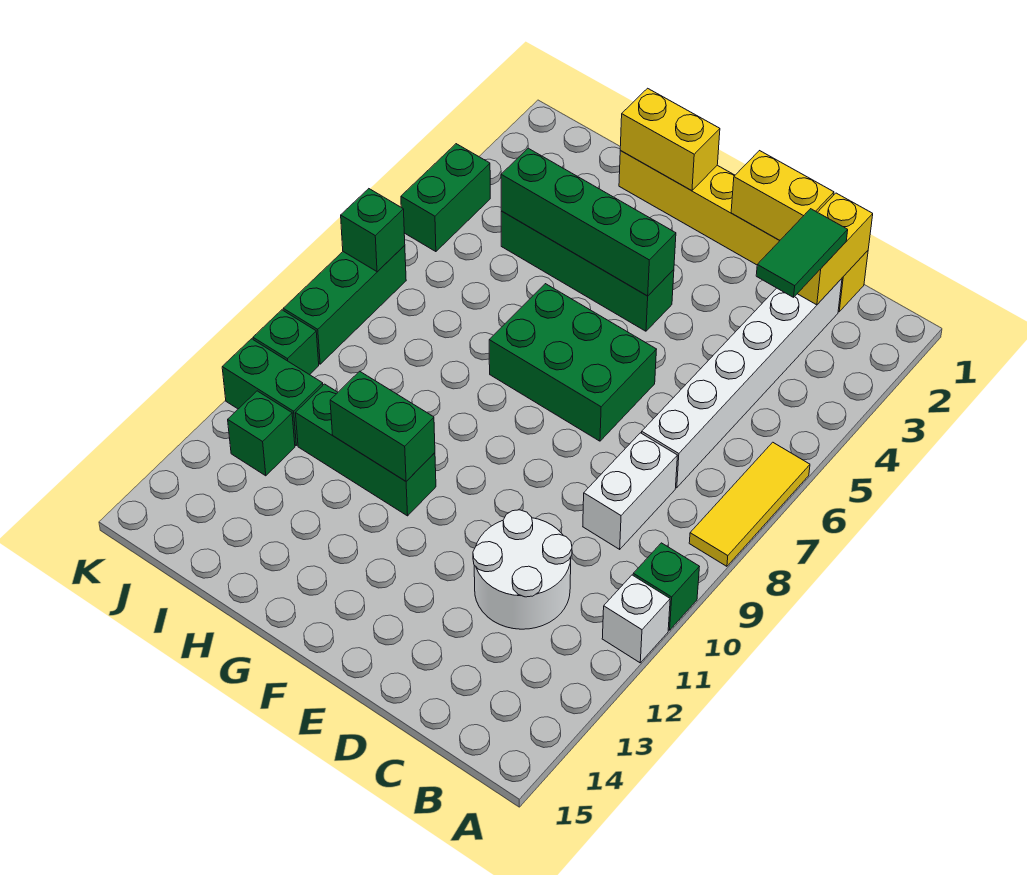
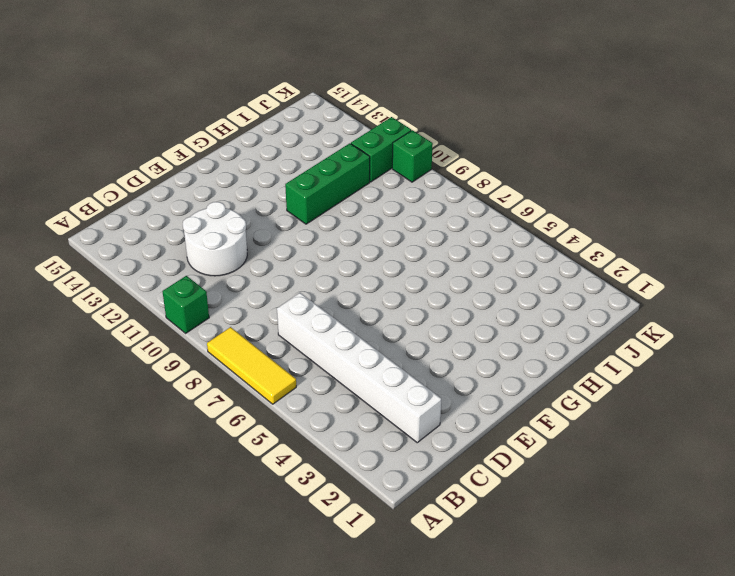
none -> white brick A11 level 1
none -> yellow brick C1:H1 level 1
none -> white brick C8:C9 level 1

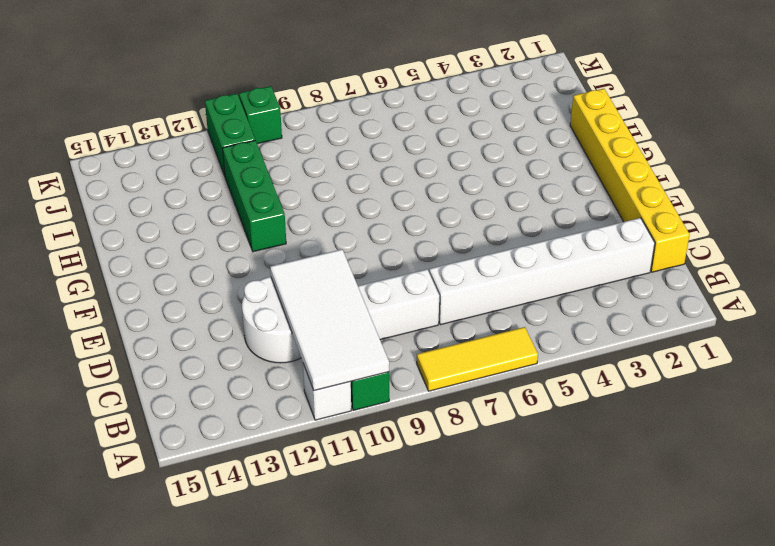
white tile A10:D11 level 2 -> none
none -> green brick E6:G7 level 1
none -> green brick F4:I4 level 1
none -> green brick J12 level 1

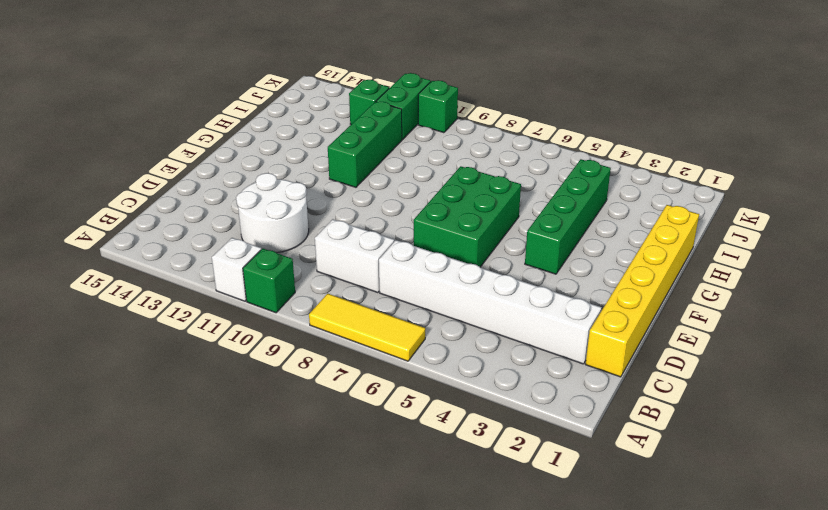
none -> green brick K4:K5 level 1
none -> green brick K7:K9 level 1
none -> yellow brick C1:C2 level 2

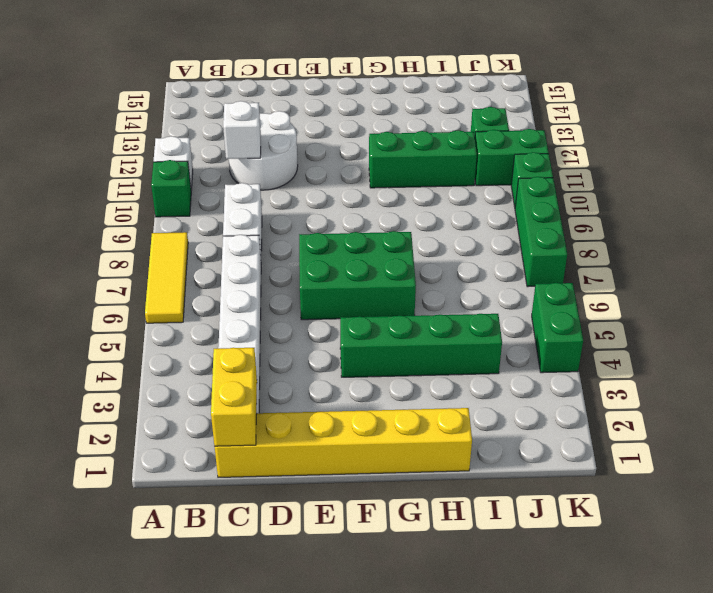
white brick C11 level 2 -> none
none -> yellow brick D1:E1 level 2
none -> green brick F4:I4 level 2
none -> yellow brick G1:H1 level 2

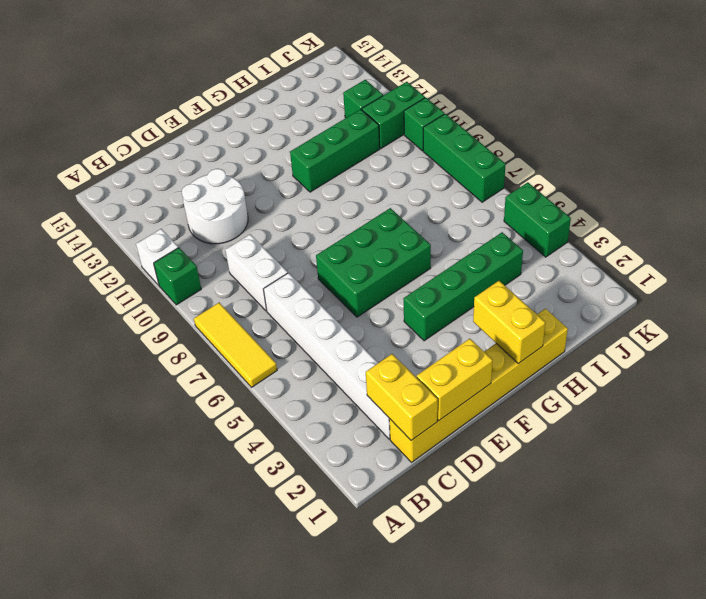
yellow brick G1:G2 level 2 -> yellow brick G1:H1 level 2
none -> green brick F4:I4 level 2
none -> green brick G11:H11 level 2
none -> green brick K7 level 2

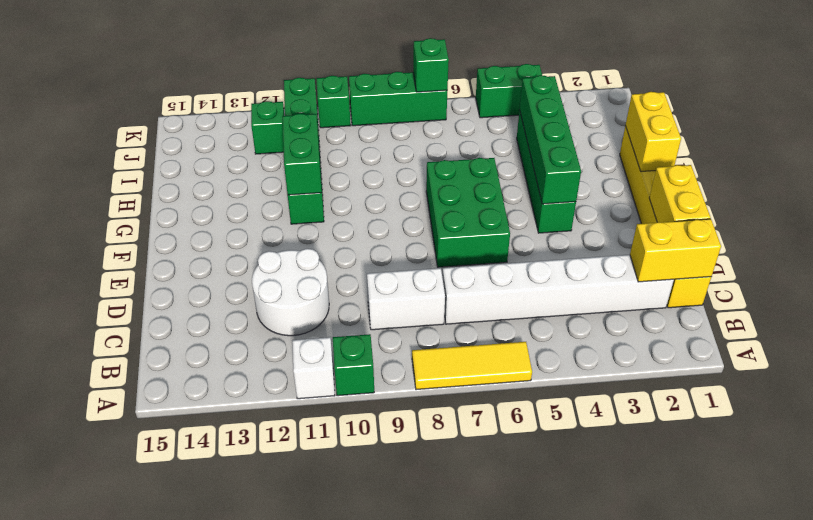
none -> green tile C2:C3 level 3

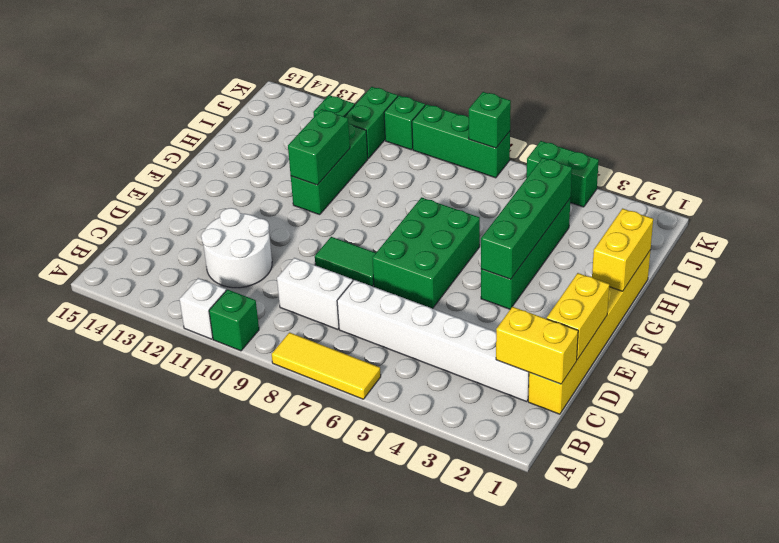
green tile E8:E9 level 1 -> green tile C2:C3 level 3

